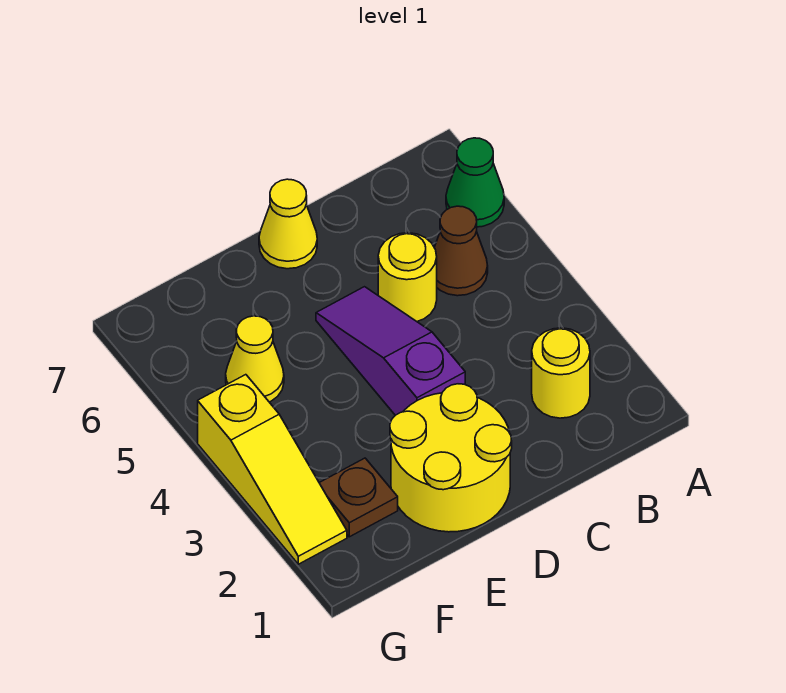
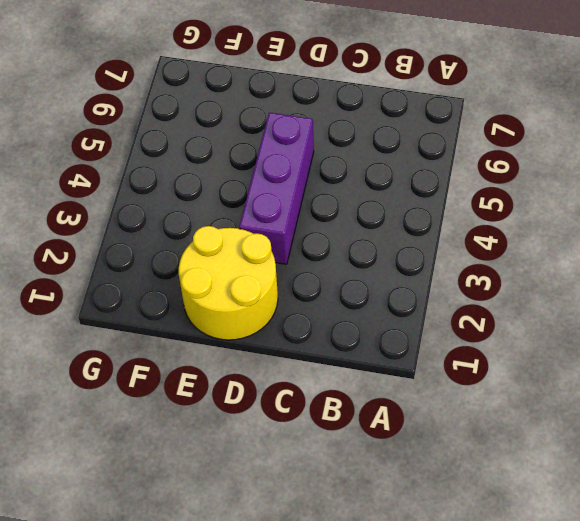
purple brick D3:D5 level 1 -> purple slope D3:D5 level 1 top 3
none -> green cone A6 level 1
none -> yellow round brick B2 level 1

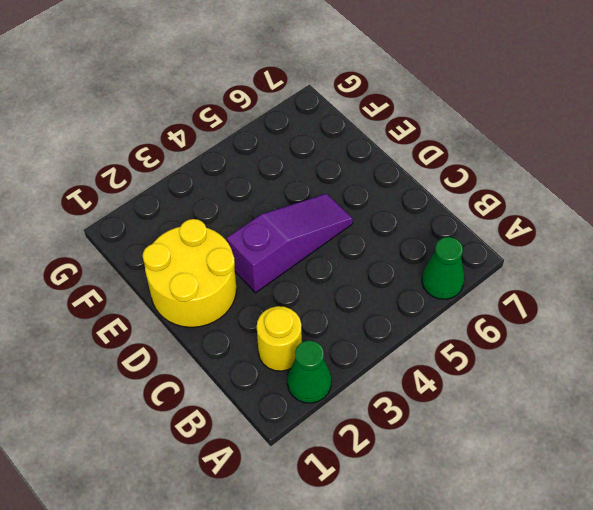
green cone A2 level 1 -> none
none -> brown cone B5 level 1
none -> yellow round brick C5 level 1

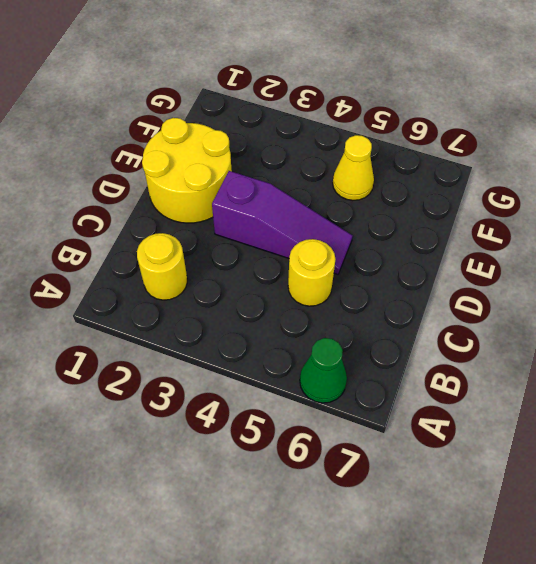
none -> brown cone B5 level 1
none -> yellow cone D7 level 1

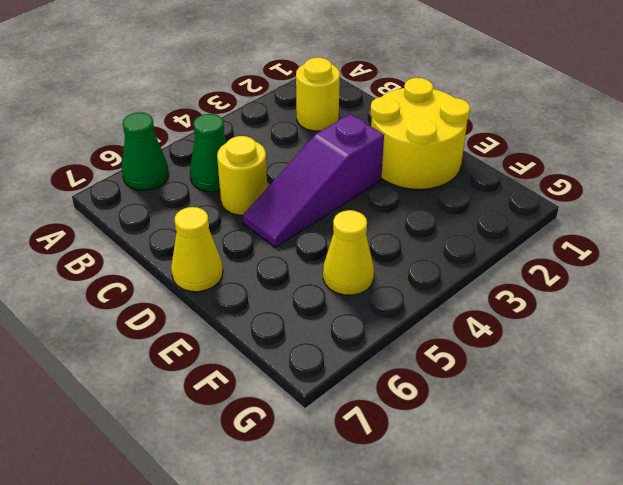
green cone B5 level 1 -> brown cone B5 level 1
none -> brown plate F2 level 1
none -> yellow slope G2:G4 level 1 top 4

